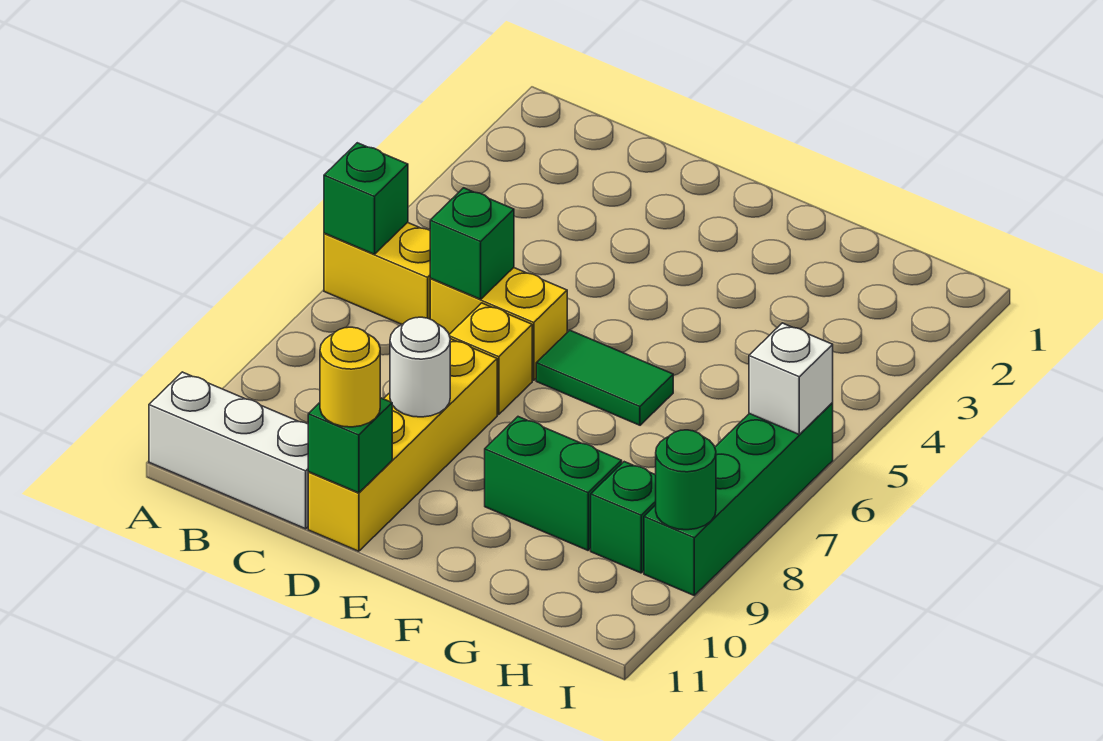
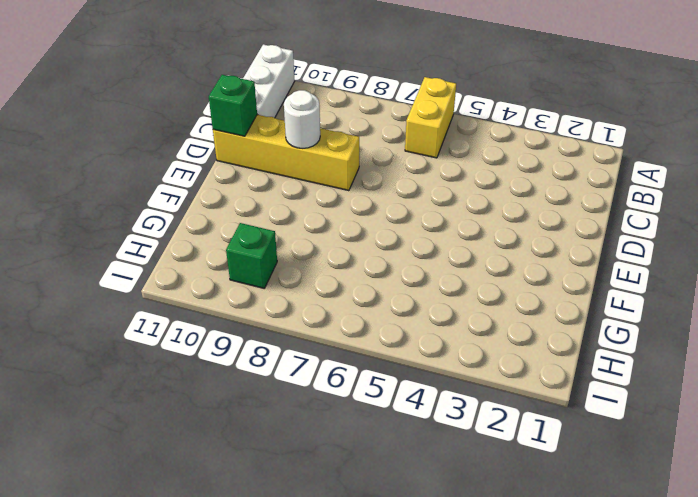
none -> yellow brick C6:D6 level 1
none -> yellow brick D7 level 1
none -> green tile E6:F6 level 1

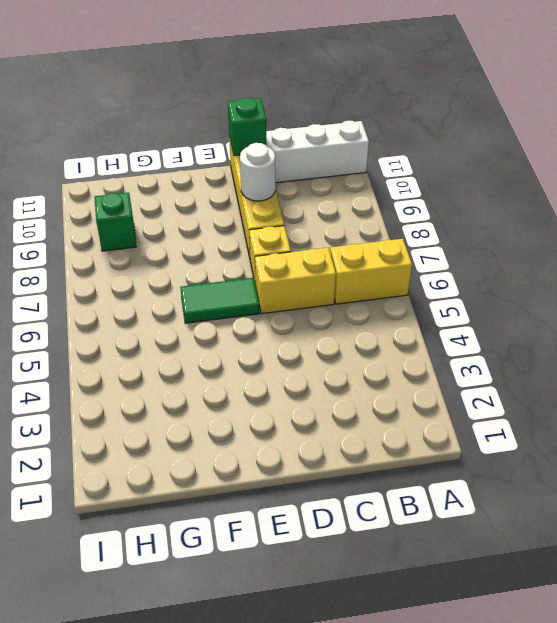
none -> green brick F9:G9 level 1
none -> green brick I6:I9 level 1
none -> green brick A6 level 2

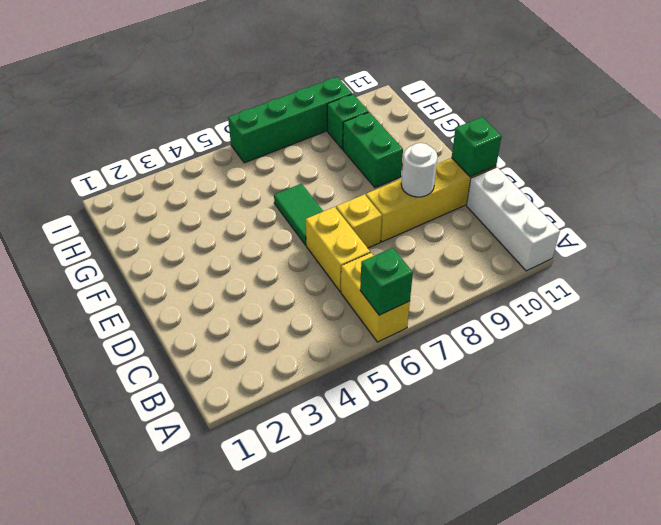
none -> green brick C6 level 2
none -> white brick I6 level 2
none -> green round brick I9 level 2

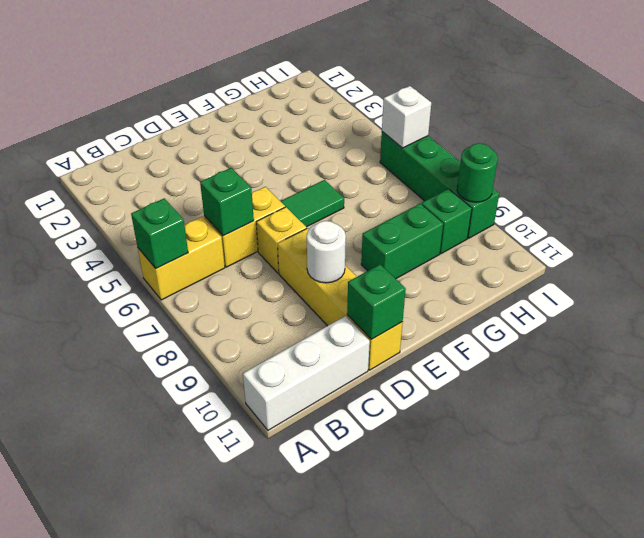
none -> yellow round brick D11 level 3

